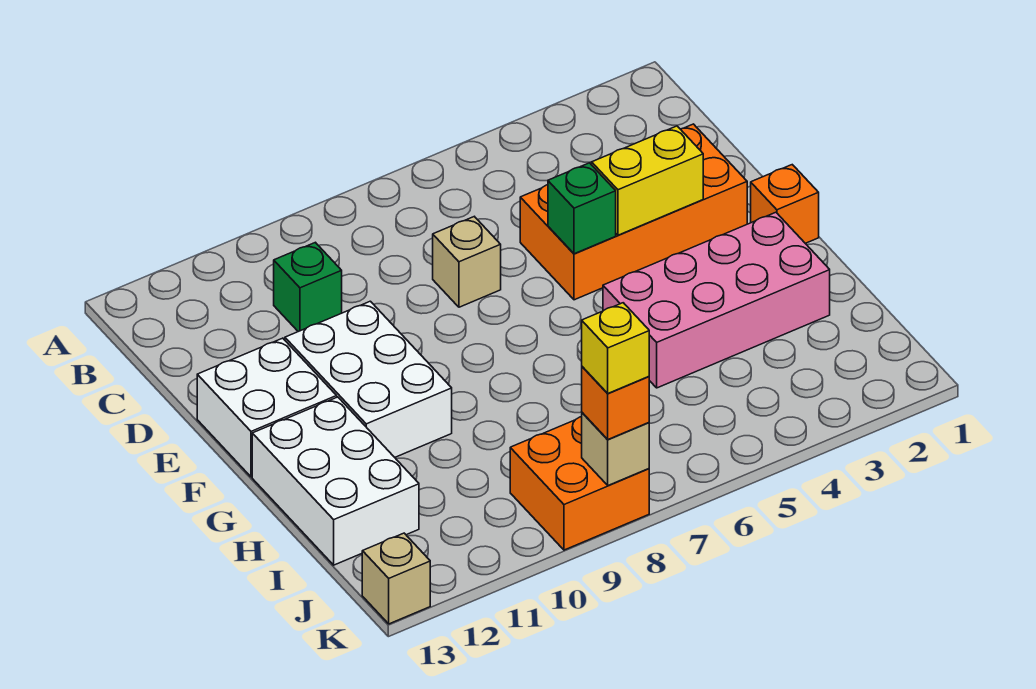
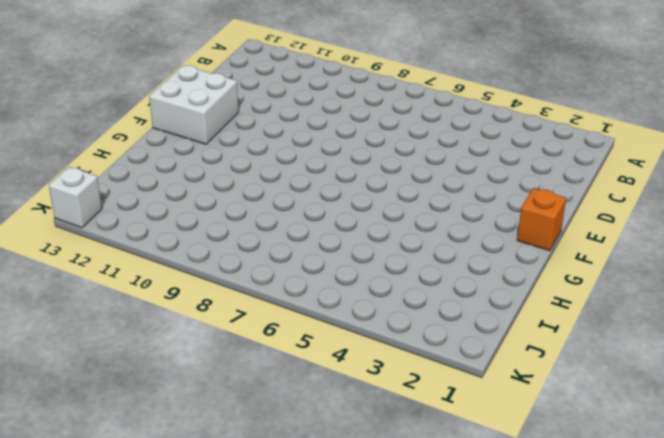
white brick K13 level 1 -> tan brick K13 level 1
none -> green brick C10 level 1
none -> orange brick D2:E5 level 1
none -> tan brick D7 level 1

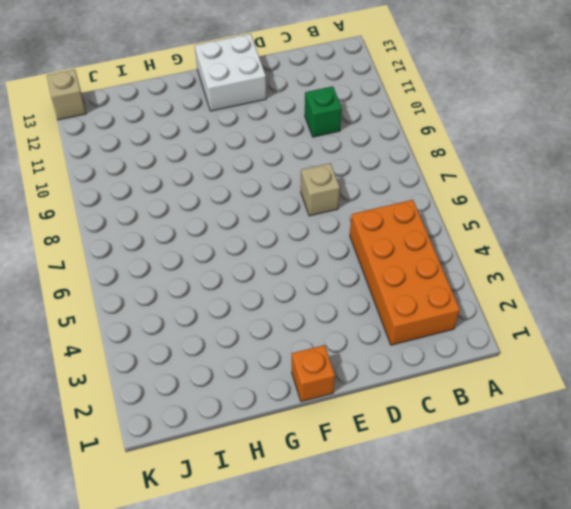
orange brick B2:C5 level 1 -> orange brick D2:E5 level 1
none -> white brick E10:G11 level 1
none -> pink brick G2:H5 level 1
none -> white brick G12:I13 level 1

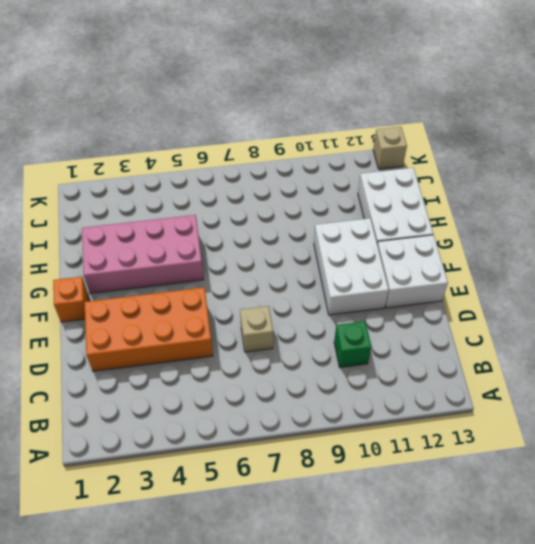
none -> orange brick J8:K9 level 1
none -> yellow brick E3:E4 level 2
none -> green brick E5 level 2

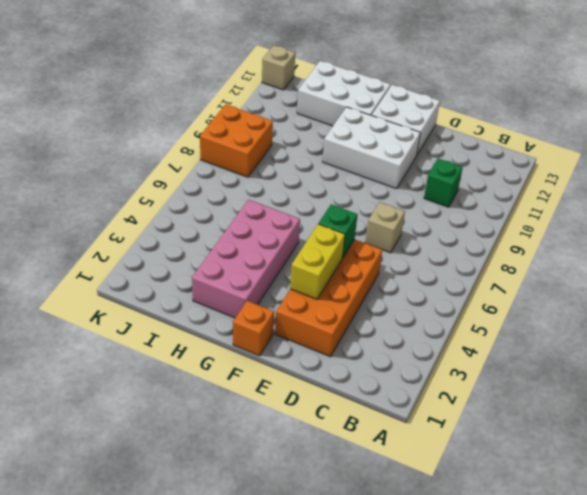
none -> tan brick K8 level 2
none -> orange brick K8 level 3
none -> yellow brick K8 level 4

